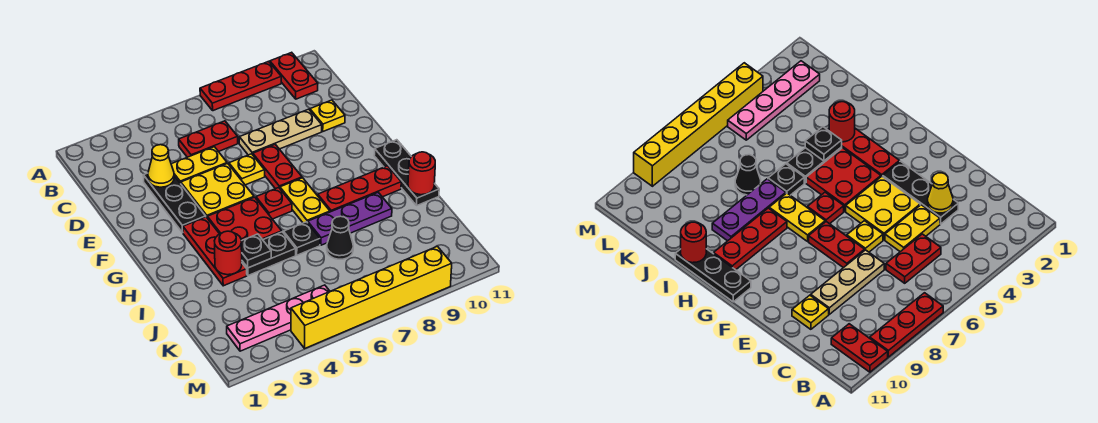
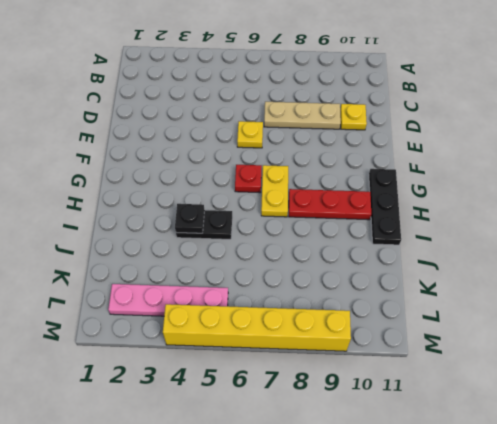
none -> red plate A7:A9 level 1
none -> red plate A10:B10 level 1
none -> red plate C5:C6 level 1

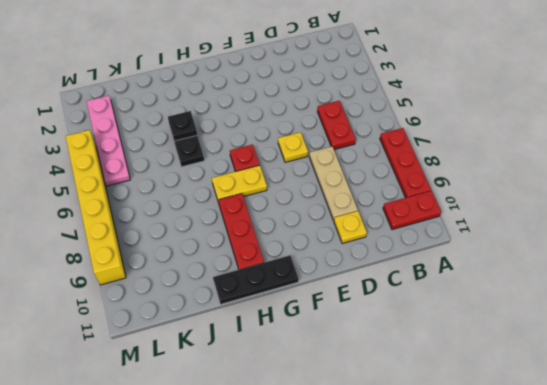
none -> black plate D3:F3 level 1
none -> yellow plate D4:D5 level 1
none -> yellow plate E4:F5 level 1

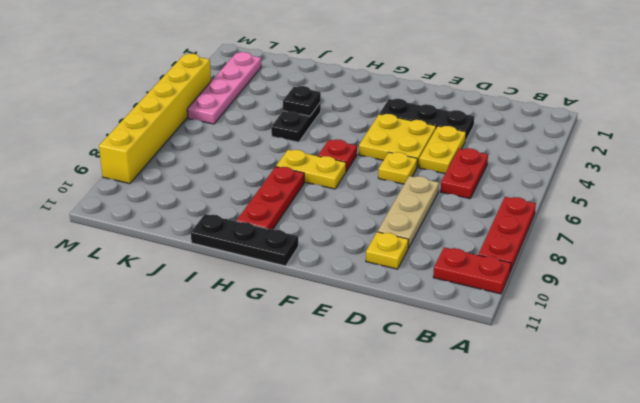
none -> red plate E7:F7 level 1
none -> red plate G3:I3 level 1
none -> red plate G4:H5 level 1

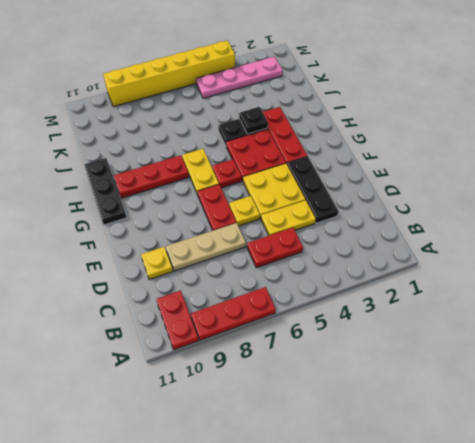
none -> black plate I6 level 1
none -> purple plate I7:I9 level 1
none -> black cone J7 level 1

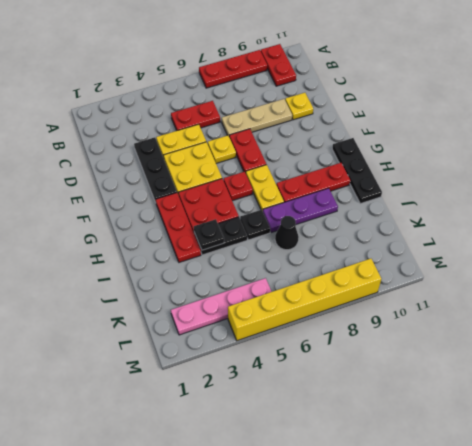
none -> yellow cone D3 level 2
none -> red round brick I3 level 2
none -> red round brick I11 level 2

